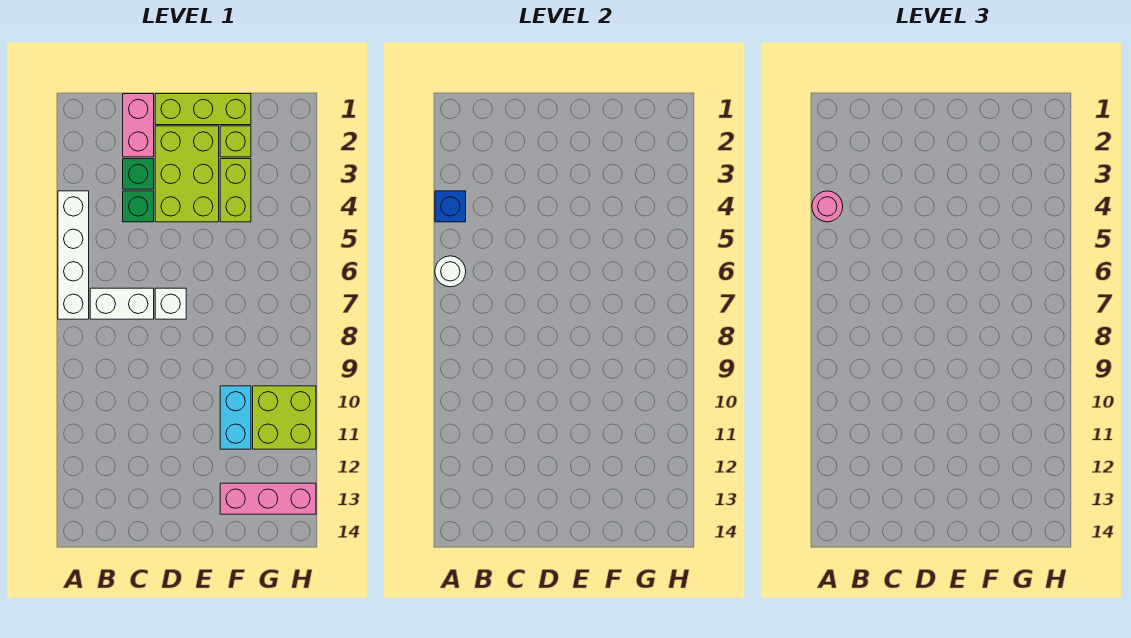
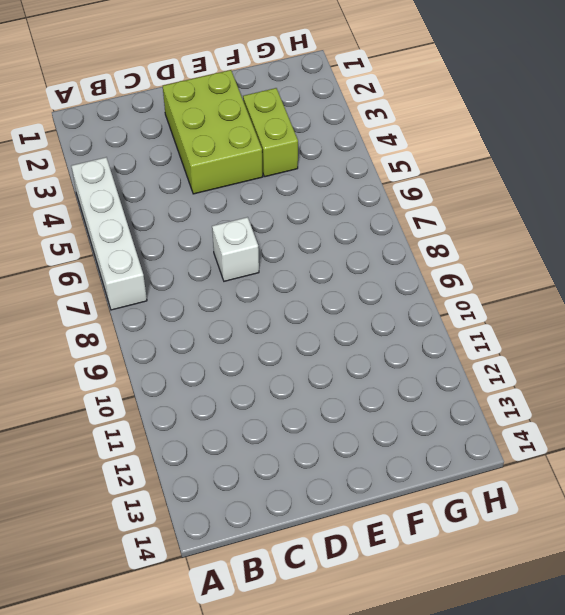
none -> white brick B7:C7 level 1
none -> pink brick C1:C2 level 1
none -> green brick C3 level 1

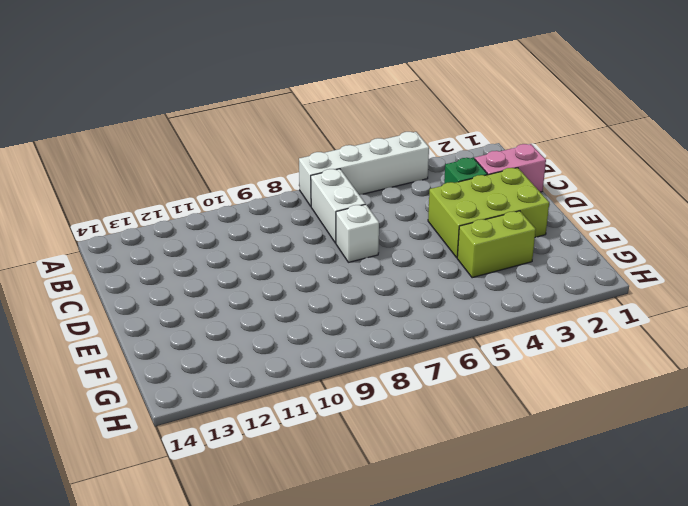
none -> green brick C4 level 1
none -> lime brick D1:F1 level 1
none -> lime brick F2 level 1

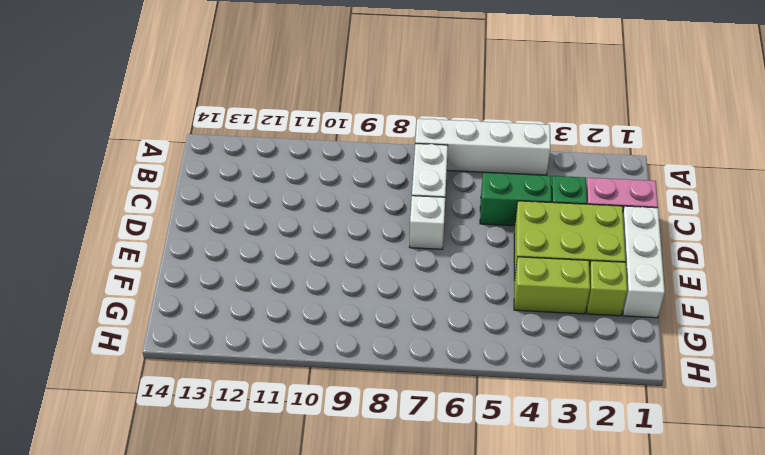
green brick C4:C5 level 1 -> green brick C4 level 1
white brick D1:F1 level 1 -> lime brick D1:F1 level 1
none -> cyan brick F10:F11 level 1
none -> pink brick F13:H13 level 1
none -> lime brick G10:H11 level 1

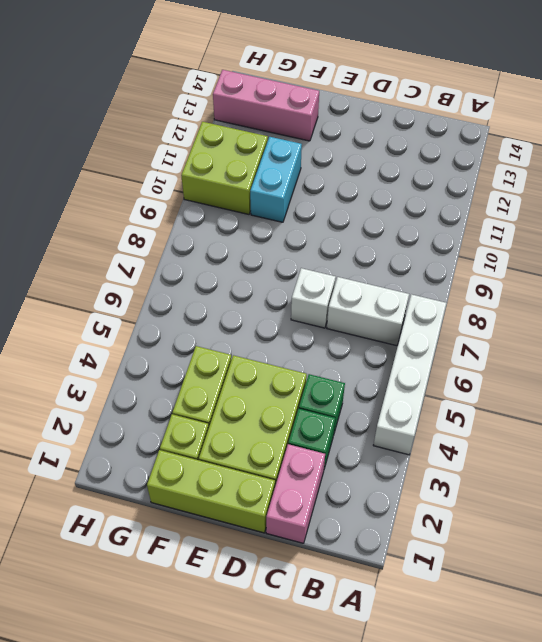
none -> blue brick A4 level 2
none -> white round brick A6 level 2
none -> pink round brick A4 level 3

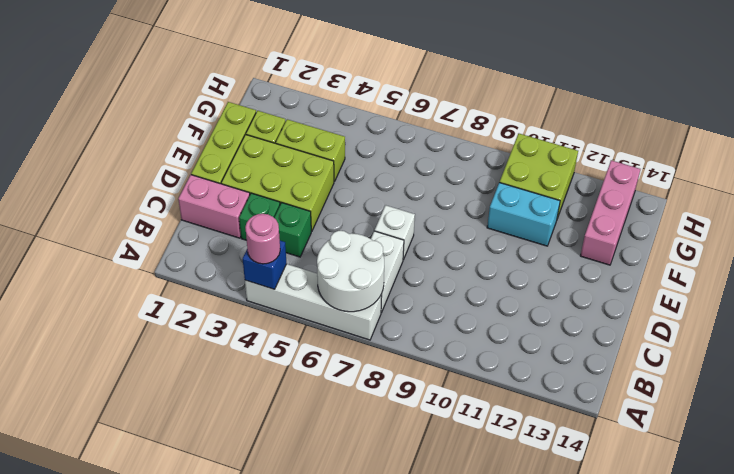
white round brick A6:B7 level 2 -> white round brick A6 level 2

